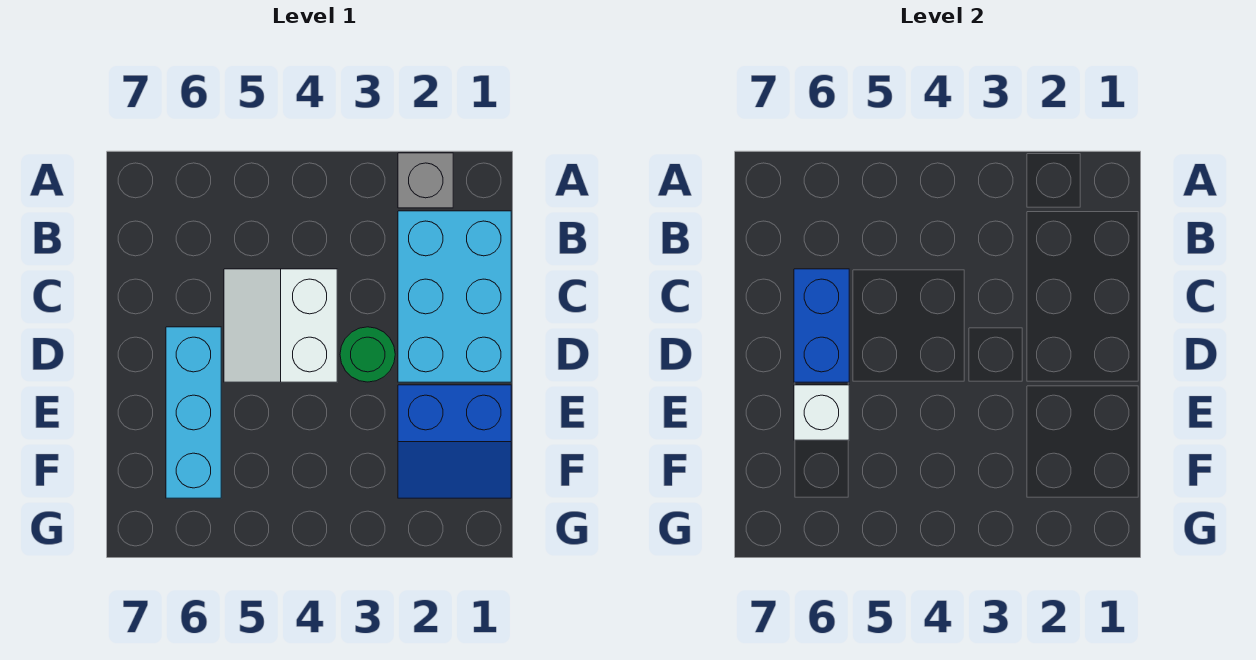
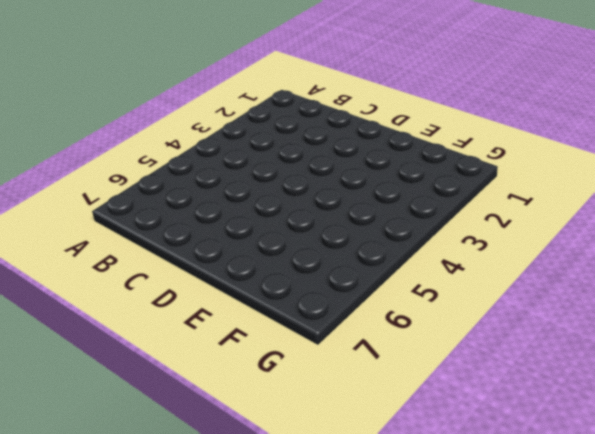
none -> grey brick A2 level 1
none -> cyan brick B1:D2 level 1

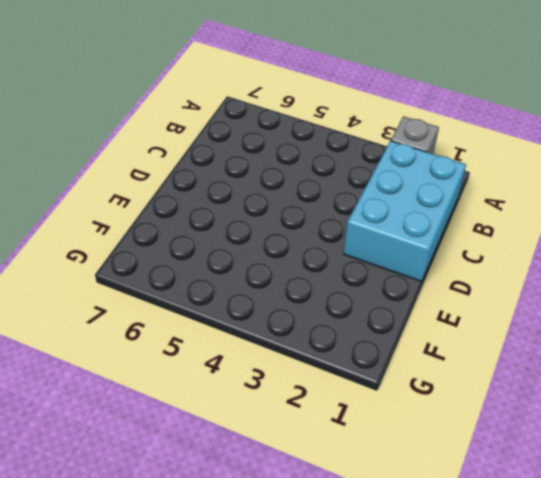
none -> white slope C4:D5 level 1 top 4
none -> green round brick D3 level 1

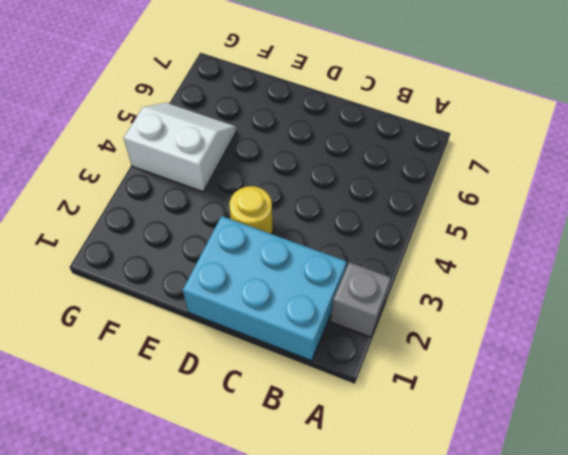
yellow round brick D3 level 1 -> green round brick D3 level 1
white slope F4:G5 level 1 top 4 -> white slope C4:D5 level 1 top 4
none -> cyan brick D6:F6 level 1
none -> blue slope E1:F2 level 1 top E

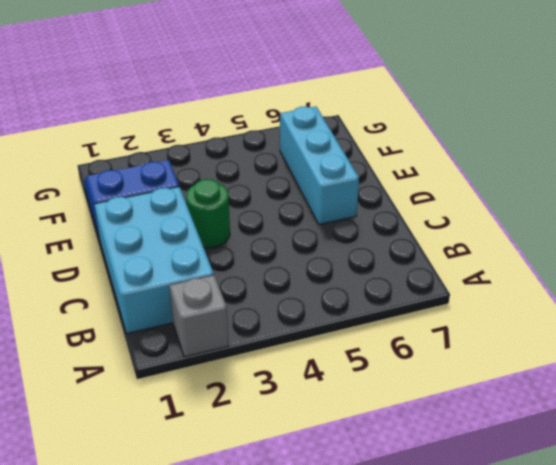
none -> white slope C4:D5 level 1 top 4
none -> blue brick C6:D6 level 2

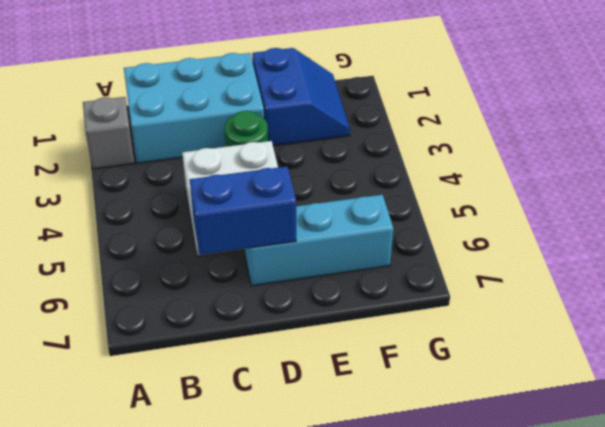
none -> white brick E6 level 2

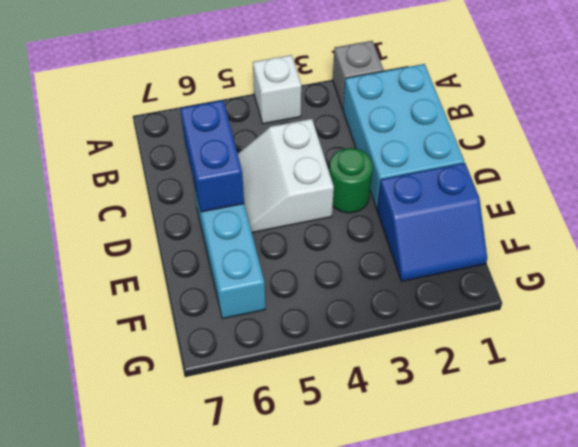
white brick A4 level 1 -> white brick E6 level 2

